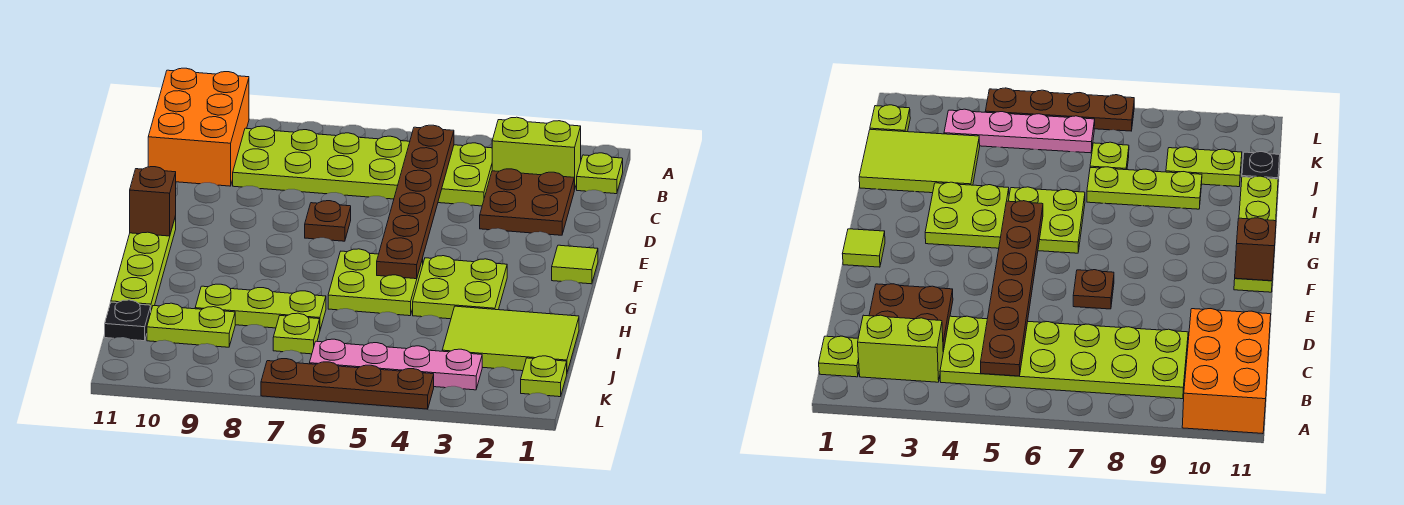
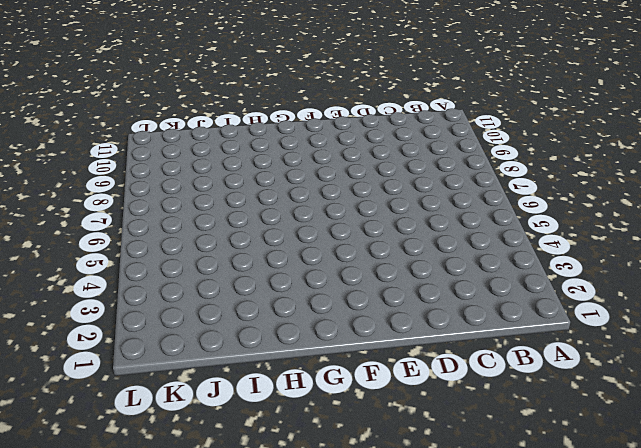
none -> orange brick A10:C11 level 1
none -> lime plate B1 level 1
none -> lime brick B2:B3 level 1

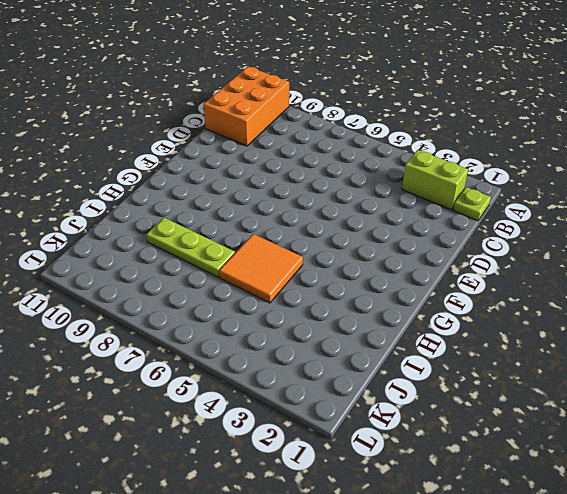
orange tile H5:I6 level 1 -> lime plate G5:H6 level 1
none -> lime plate B4:C9 level 1
none -> brown plate C2:D3 level 1
none -> brown plate E7 level 1

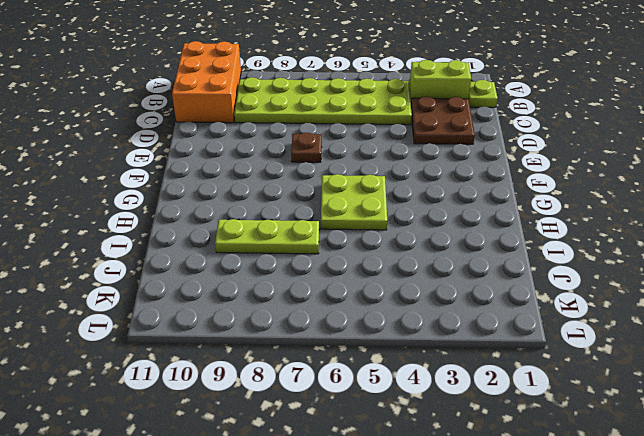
none -> lime tile F1 level 1
none -> lime plate F11:I11 level 1
none -> lime plate G3:H4 level 1

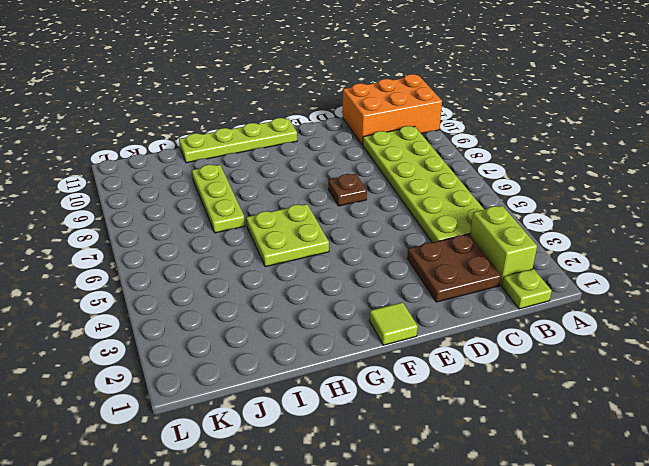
none -> lime plate G3:H4 level 1
none -> lime tile I1:J3 level 1
none -> lime plate J7 level 1

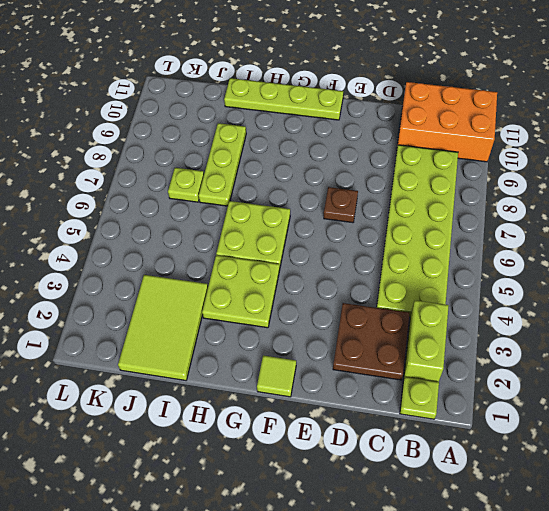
none -> lime plate J9:J10 level 1
none -> black plate J11 level 1
none -> lime plate K1 level 1

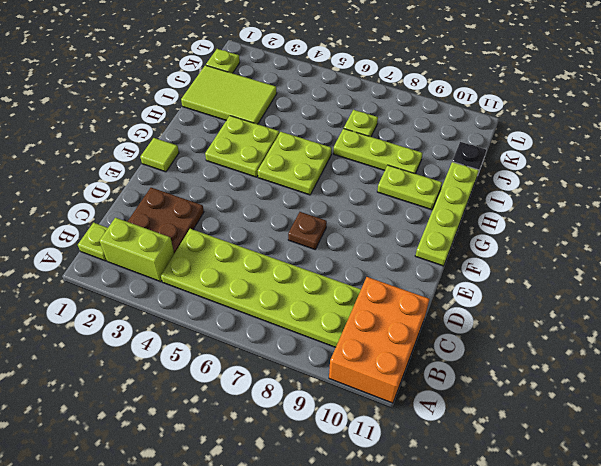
lime plate H9:H10 level 1 -> lime plate J9:J10 level 1
none -> pink plate K3:K6 level 1
none -> brown plate L4:L7 level 1
none -> brown plate B5:G5 level 2

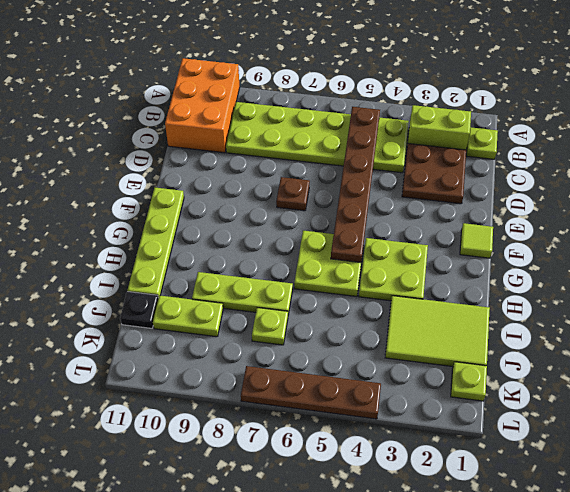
none -> pink plate K3:K6 level 1
none -> brown brick F11 level 2

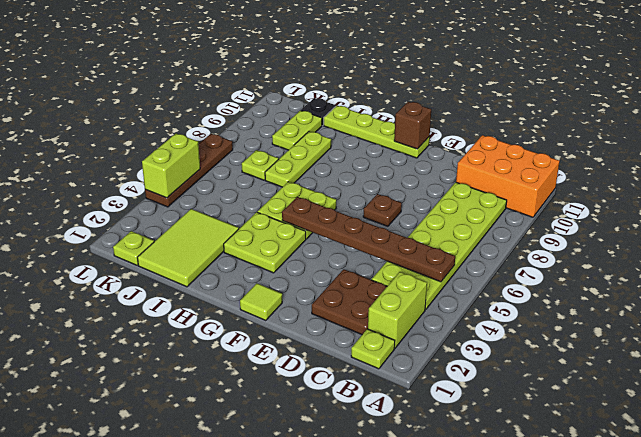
lime brick L4:L5 level 2 -> none
none -> pink plate K3:K6 level 1

